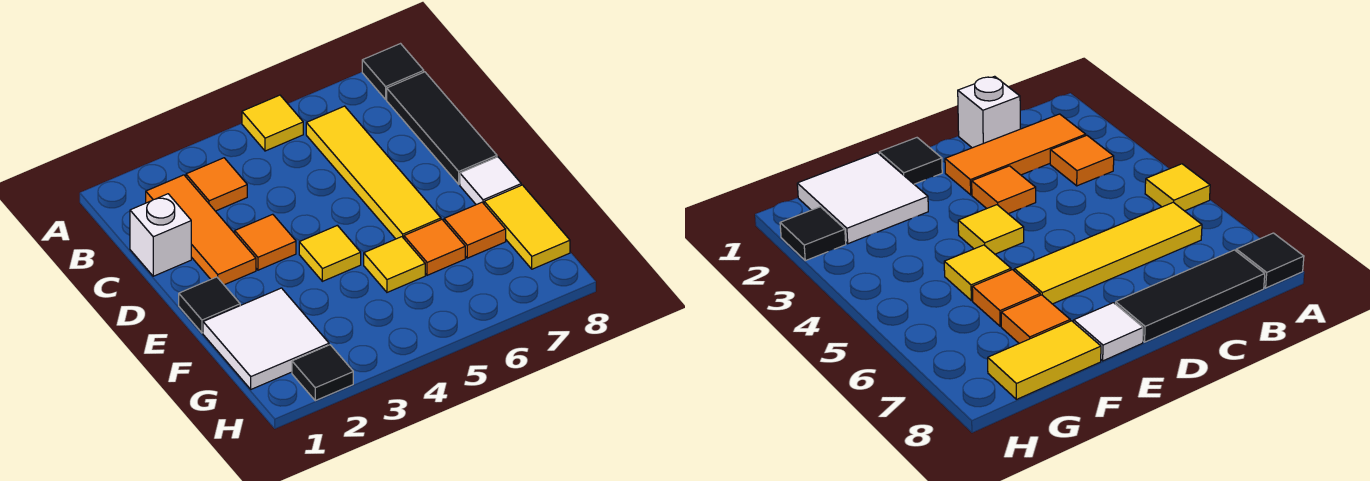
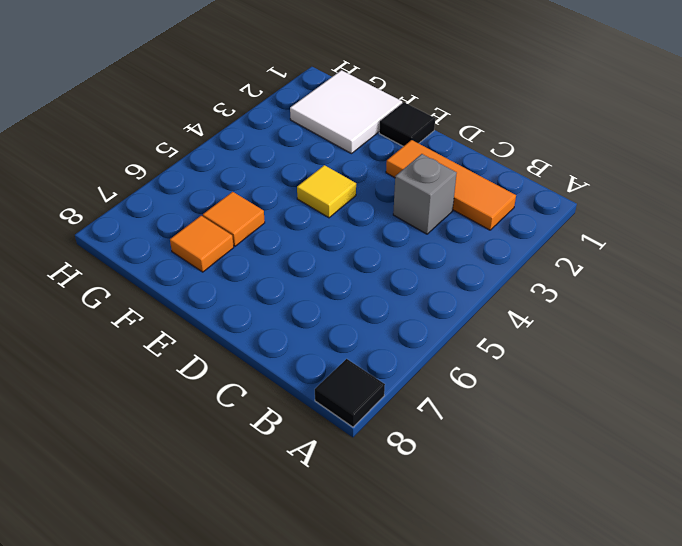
grey brick C3 level 1 -> none
none -> yellow tile A5 level 1
none -> orange tile B3 level 1
none -> yellow tile B6:E6 level 1

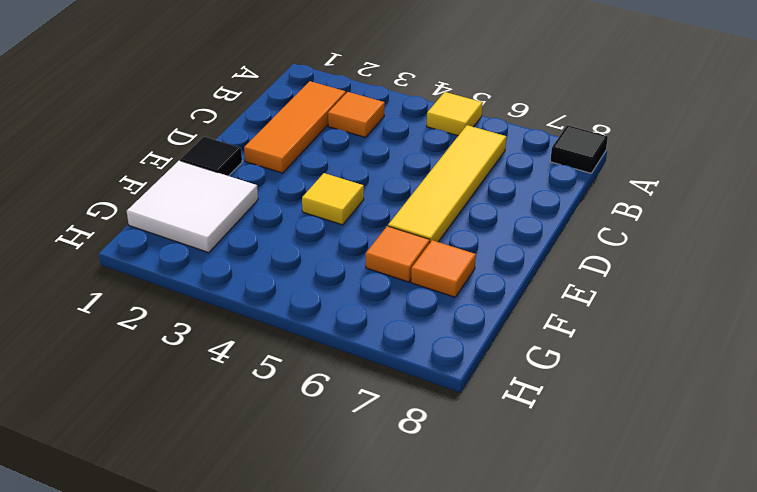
none -> black tile B8:D8 level 1
none -> white brick C1 level 1
none -> orange tile D3 level 1

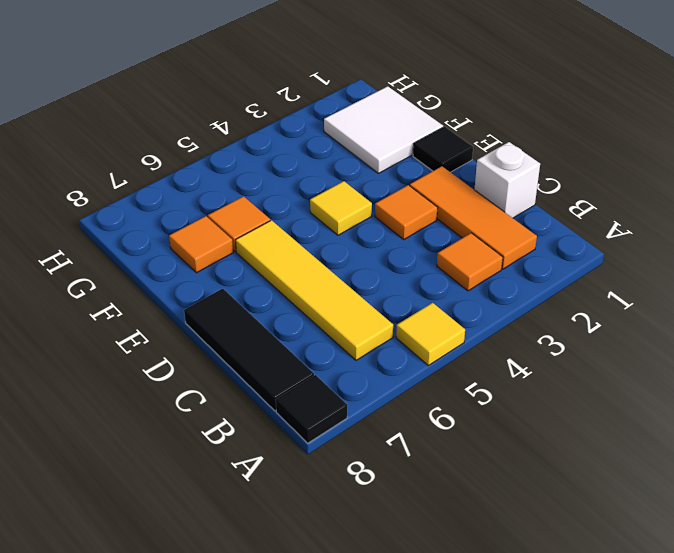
none -> white tile E8 level 1
none -> yellow tile F5 level 1
none -> yellow tile F8:G8 level 1

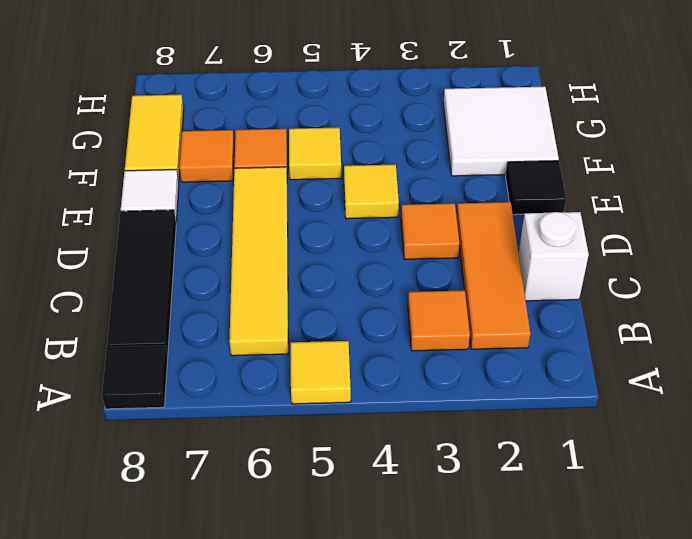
none -> black tile H2 level 1

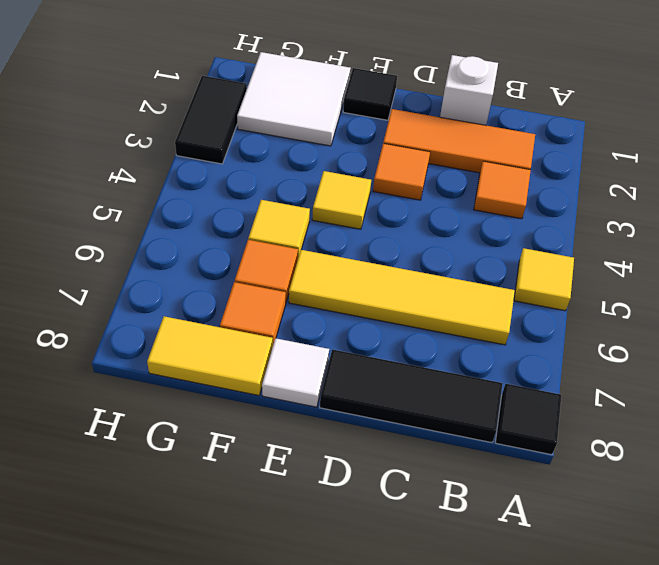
black tile H2:H3 level 1 -> black tile H2 level 1

